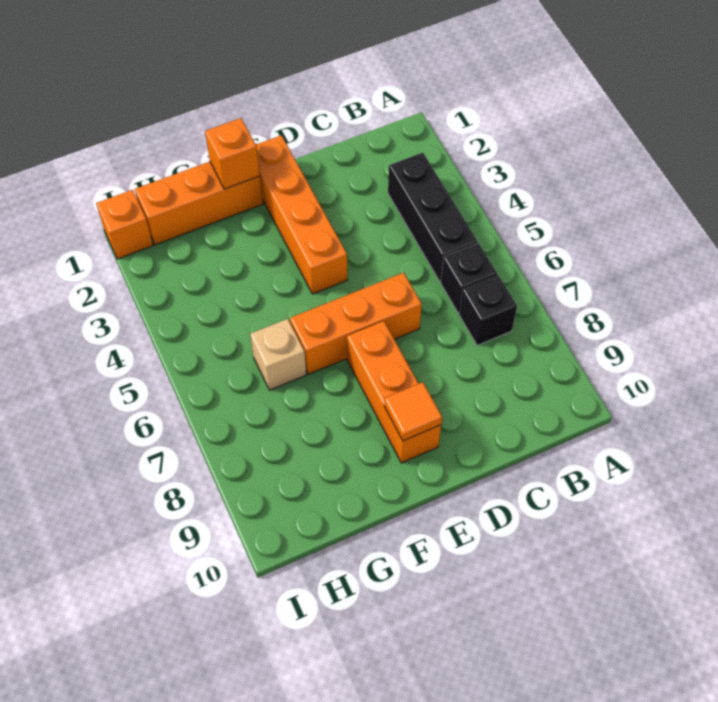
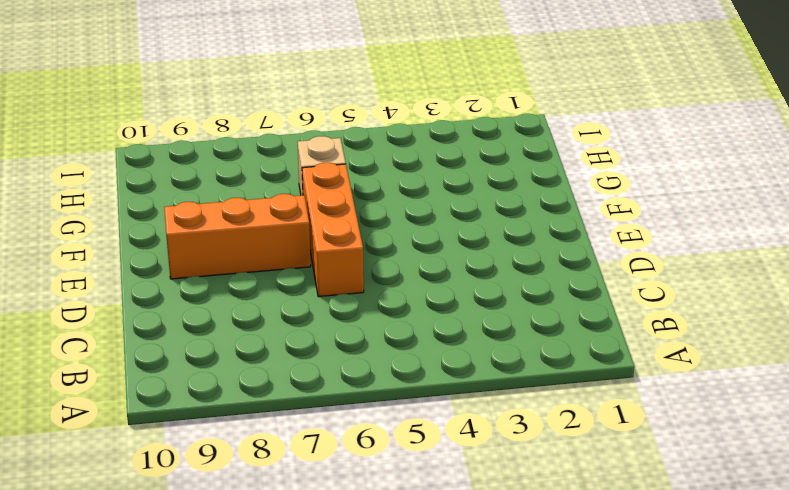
none -> black brick B3:B5 level 1
none -> black brick B6 level 1

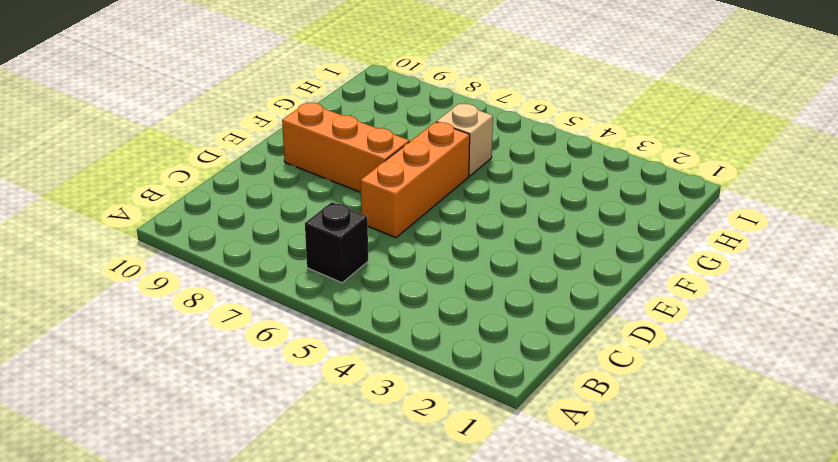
none -> black brick B3:B5 level 1
none -> black brick B7 level 1

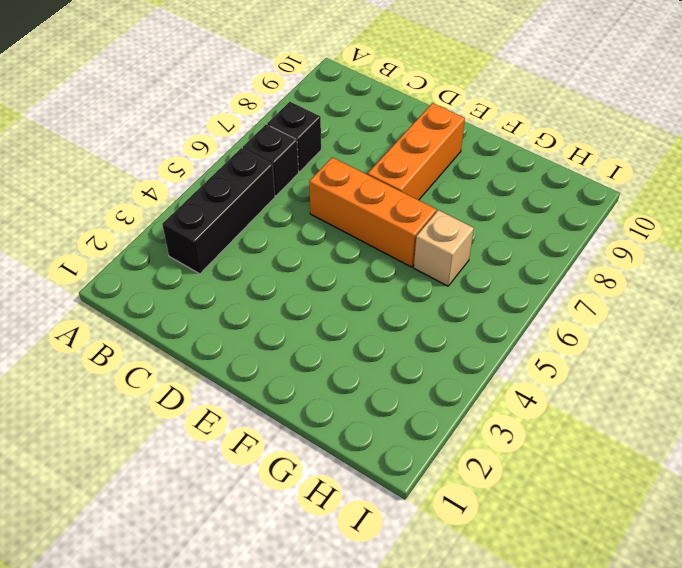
none -> orange brick E1:E4 level 1
none -> orange brick F1:H1 level 1

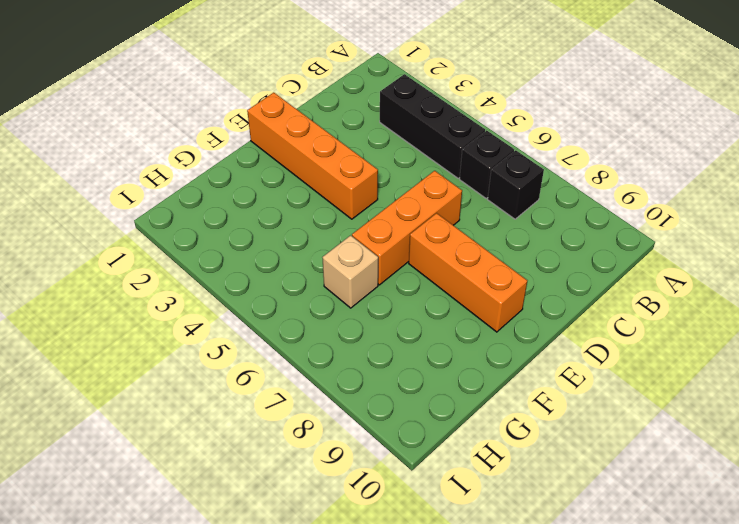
none -> orange brick F1:H1 level 1
none -> orange brick I1 level 1

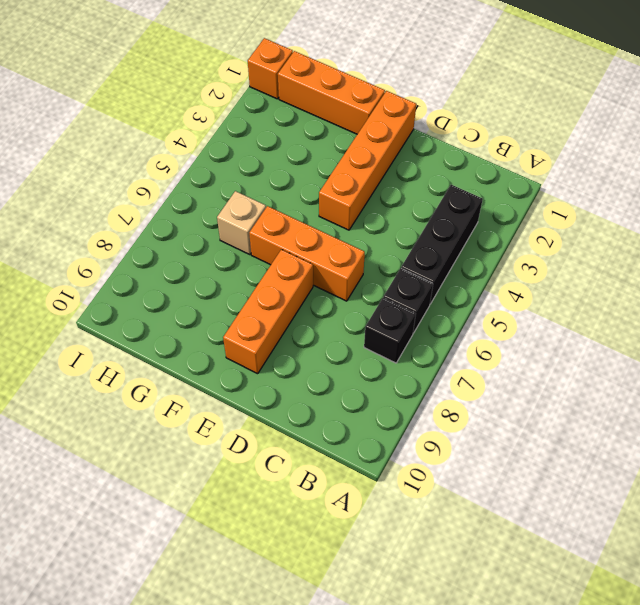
none -> orange tile E9 level 2
none -> orange brick F1 level 2

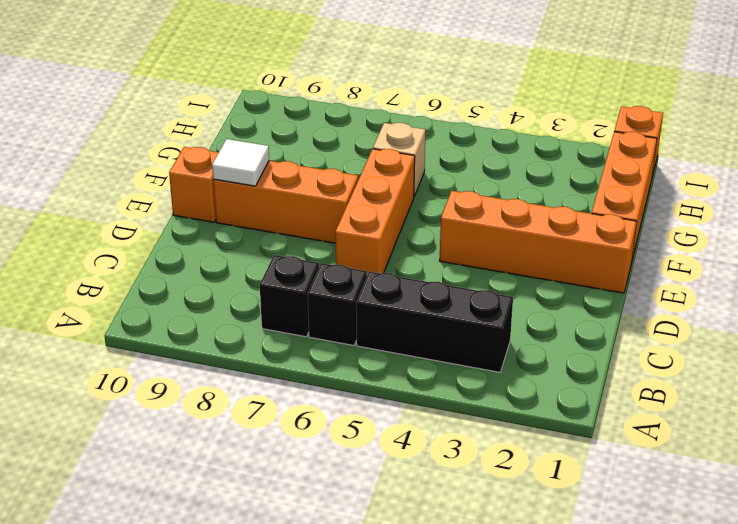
white tile E9 level 2 -> orange tile E9 level 2
orange brick E10 level 1 -> orange brick F1 level 2

